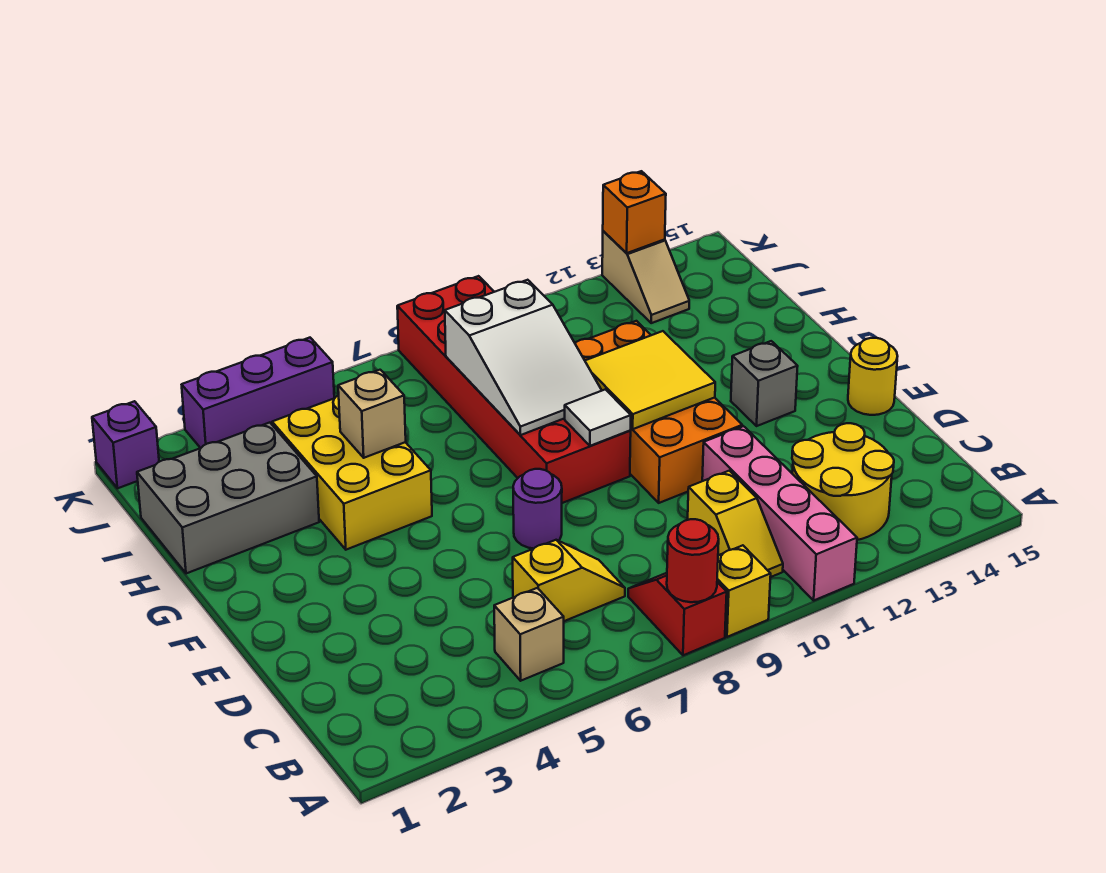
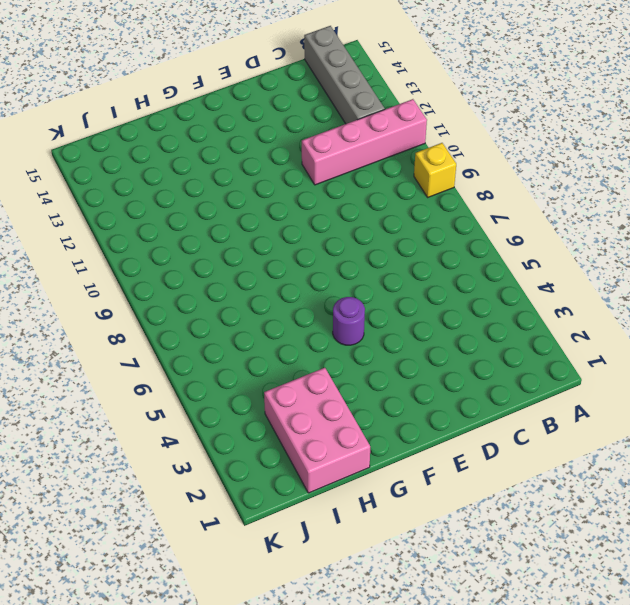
grey brick B12:B15 level 1 -> yellow round brick B12:C13 level 1
purple round brick F5 level 1 -> purple round brick E7 level 1
pink brick H1:I3 level 1 -> grey brick H1:I3 level 1
none -> red slope A8:B8 level 1 top A
none -> tan brick B5 level 1
none -> yellow slope B10:C10 level 1 top C

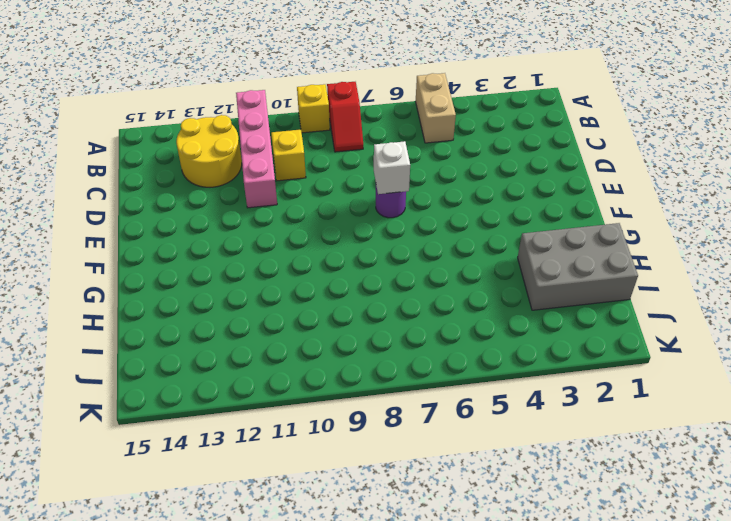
tan brick A5:B5 level 1 -> tan brick B5 level 1
white brick E7 level 2 -> none
none -> yellow slope C6:C7 level 1 top 6
none -> orange brick E10:H11 level 1
none -> yellow round brick E15 level 1

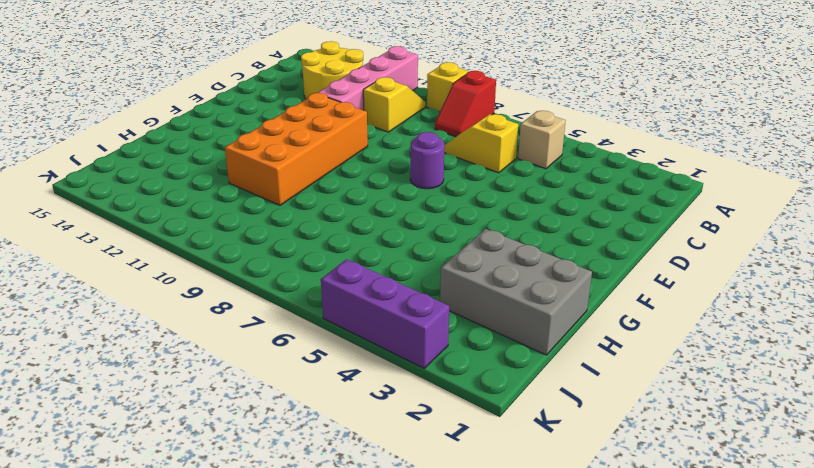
none -> yellow round brick E15 level 1
none -> red brick F8:K9 level 1
none -> grey brick F13 level 1

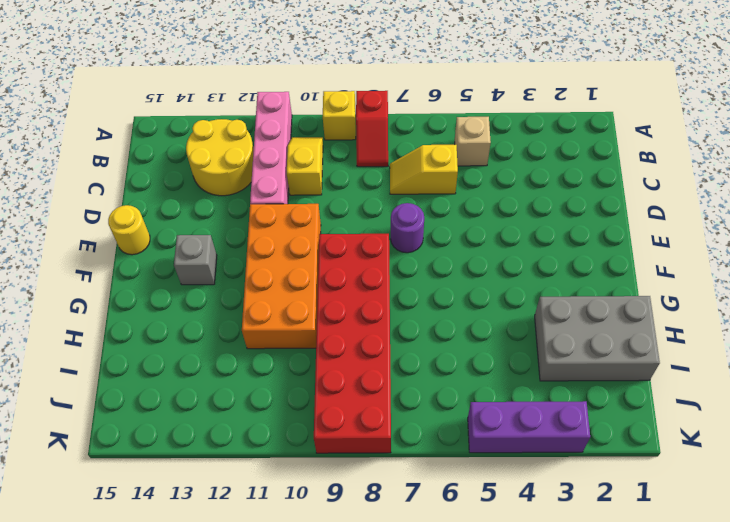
none -> yellow brick G4:I5 level 1
none -> tan slope J13:K13 level 1 top K
none -> purple brick K1 level 1

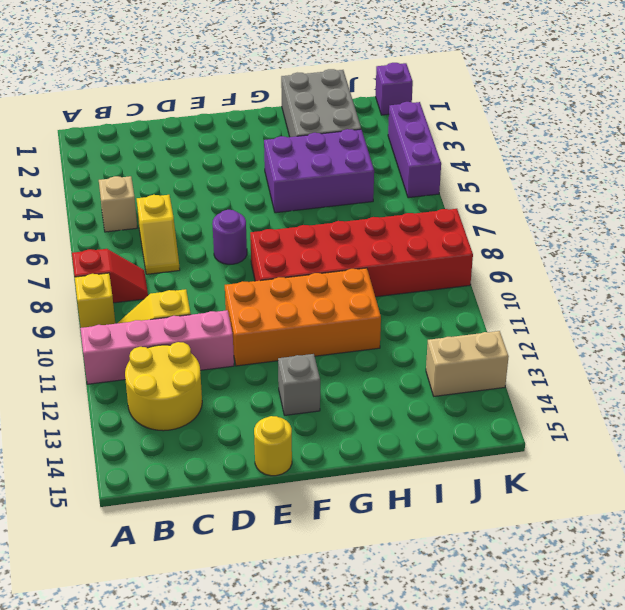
purple brick G4:I5 level 1 -> yellow brick G4:I5 level 1
tan brick J13:K13 level 1 -> tan slope J13:K13 level 1 top K
none -> red round brick A8 level 2
none -> white tile F9 level 2
none -> yellow tile F10:G11 level 2

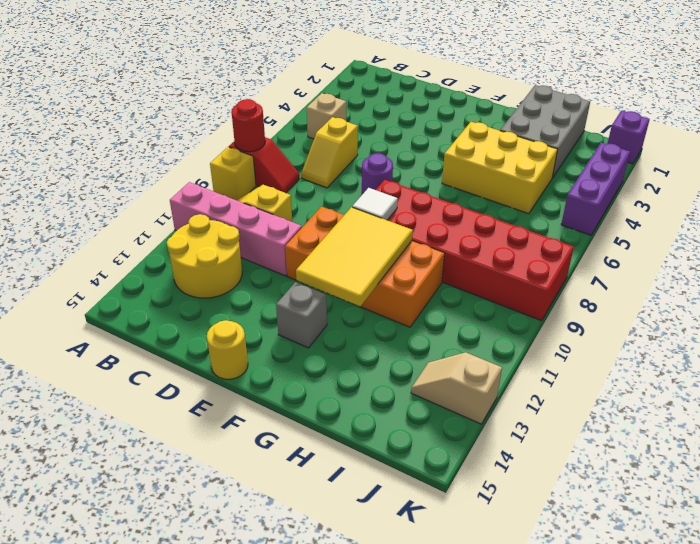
yellow tile F10:G12 level 2 -> yellow tile F10:G11 level 2
none -> white slope G8:I9 level 2 top I
none -> tan brick H5 level 2
none -> orange brick K13 level 2

